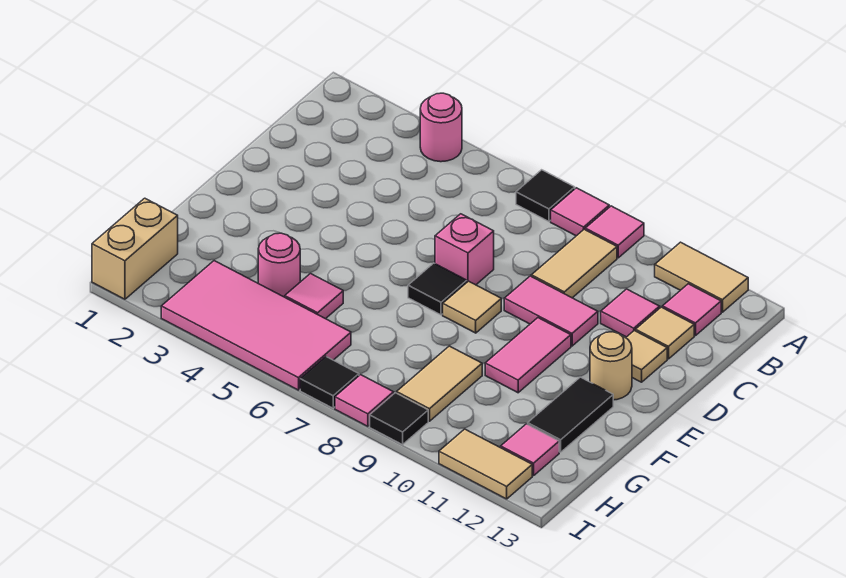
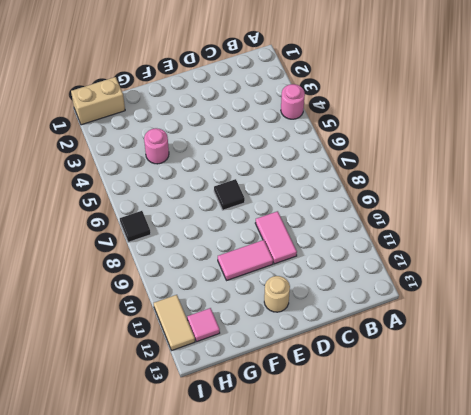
none -> black tile A7 level 1
none -> pink tile A8 level 1
none -> pink tile A9 level 1

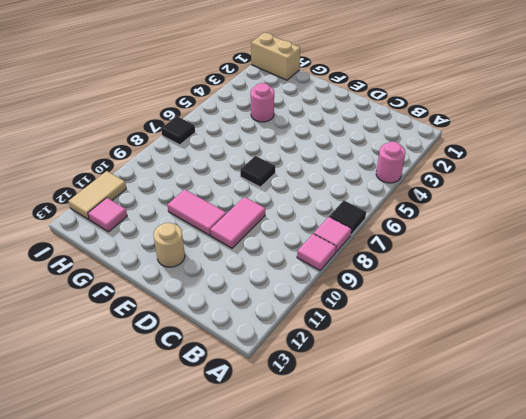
none -> tan tile A11:A12 level 1
none -> tan tile B9:C9 level 1
none -> pink tile B12 level 1

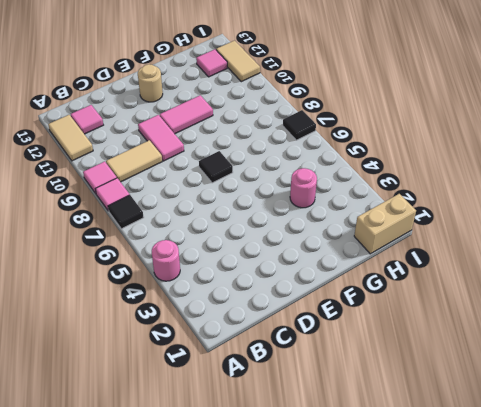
none -> pink tile C11 level 1
none -> tan tile C12 level 1
none -> pink brick D7 level 1

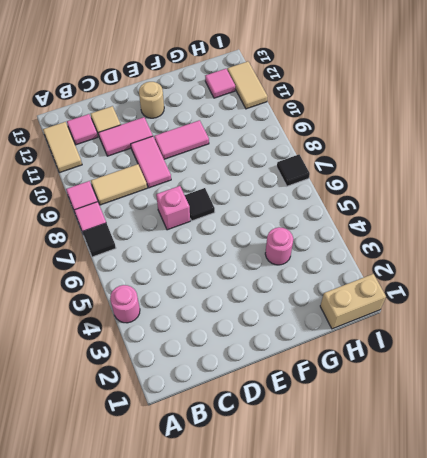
pink tile C11:D11 level 1 -> pink tile C11 level 1
none -> tan tile D12 level 1
none -> tan tile E8 level 1
none -> black tile F12:G12 level 1

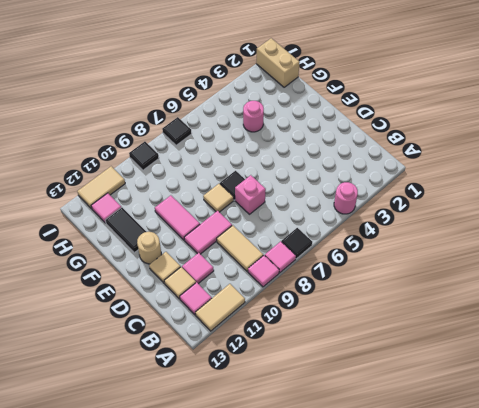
none -> pink tile G5 level 1
none -> tan tile G9:H9 level 1
none -> pink tile H3:I6 level 1

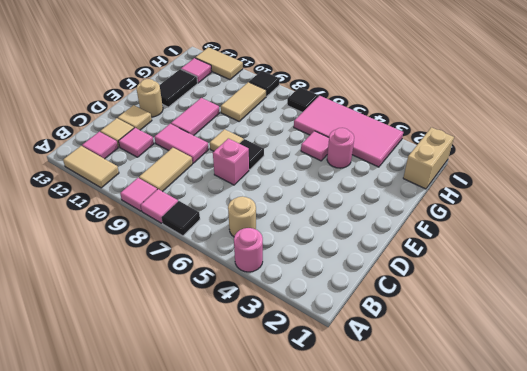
tan round brick B5 level 1 -> none
none -> pink tile I8 level 1

